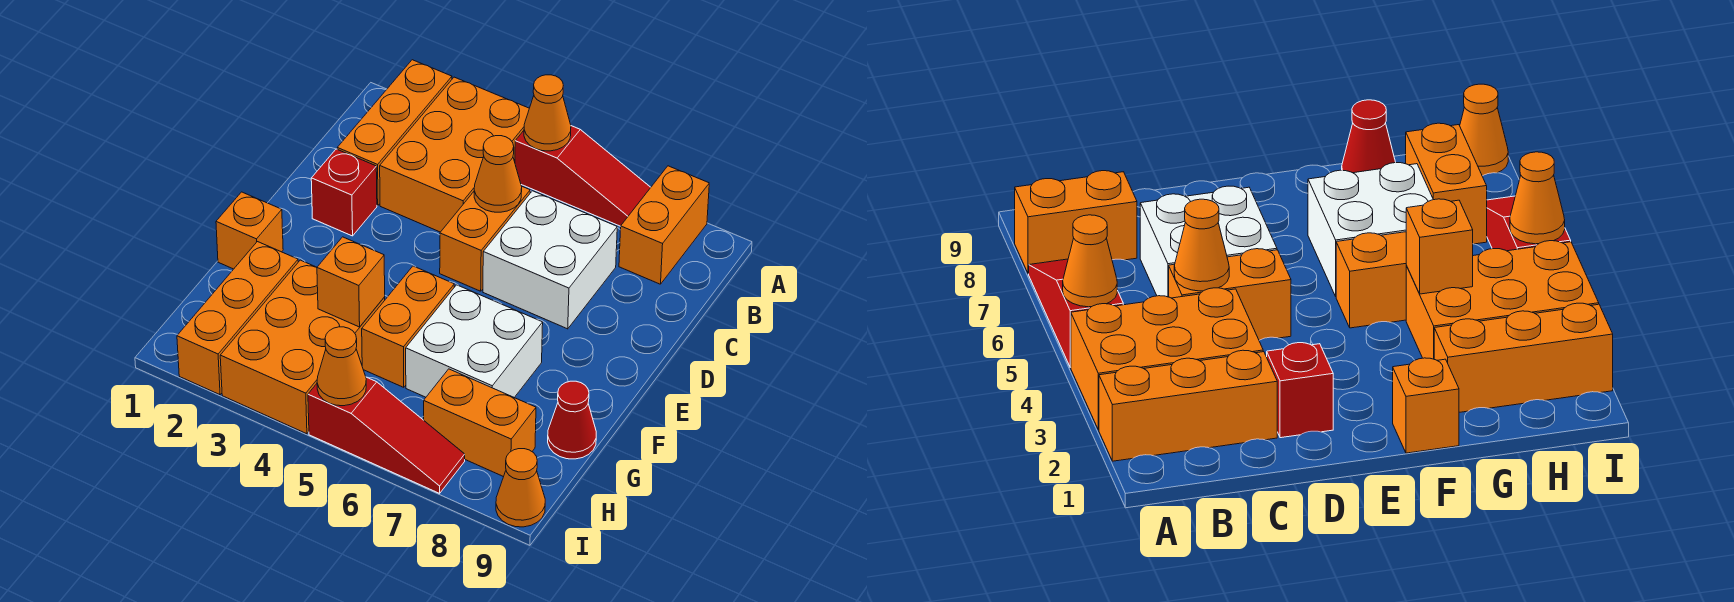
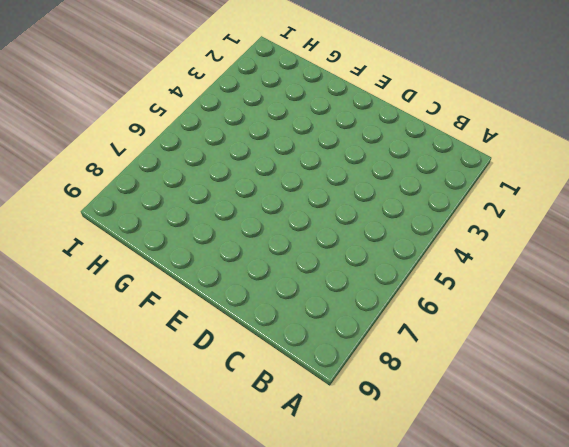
none -> orange brick A2:C2 level 1
none -> orange brick A3:C4 level 1
none -> red slope A5:A7 level 1 top 5

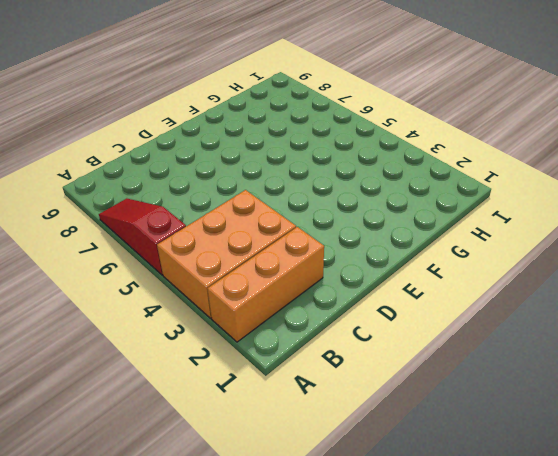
none -> orange brick A8:B8 level 1
none -> orange brick C5:D5 level 1
none -> white brick C6:D7 level 1

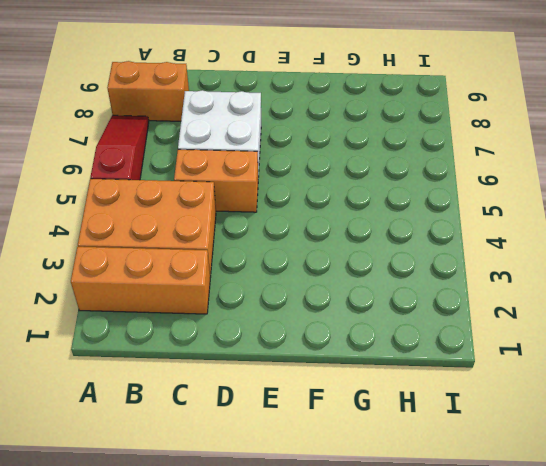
none -> red brick D2 level 1
none -> orange brick F1 level 1
none -> orange brick F5:G5 level 1

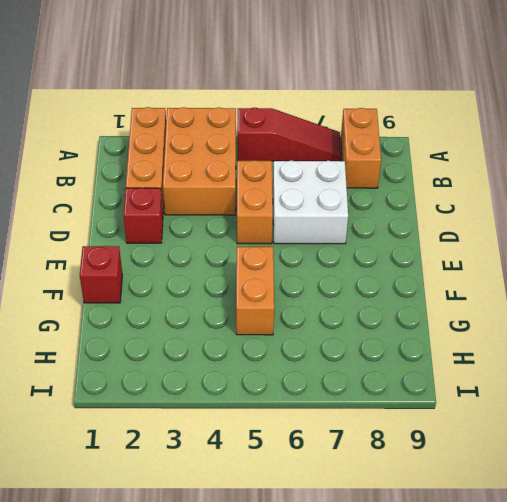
red brick F1 level 1 -> orange brick F1 level 1
none -> white brick F6:G7 level 1
none -> orange brick G2:I2 level 1
none -> orange brick G3:I4 level 1

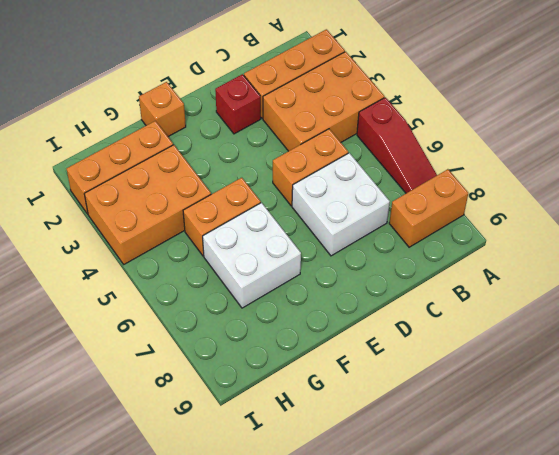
none -> red cone G9 level 1
none -> orange brick H7:H8 level 1
none -> red slope I5:I7 level 1 top 5

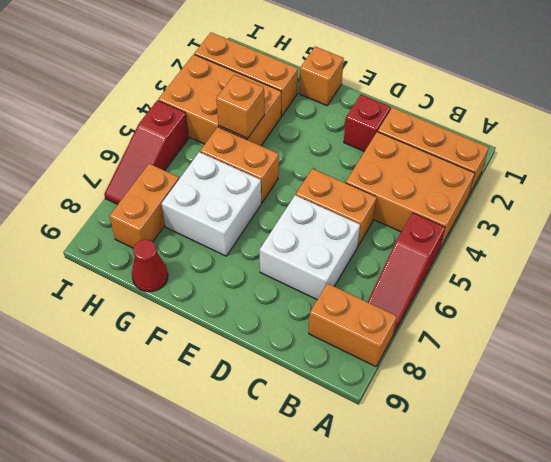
none -> orange cone I9 level 1
none -> orange cone A5 level 2
none -> orange cone C5 level 2

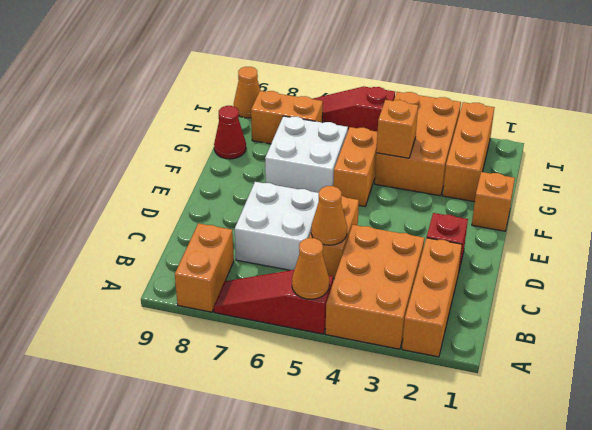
none -> orange cone I5 level 2

